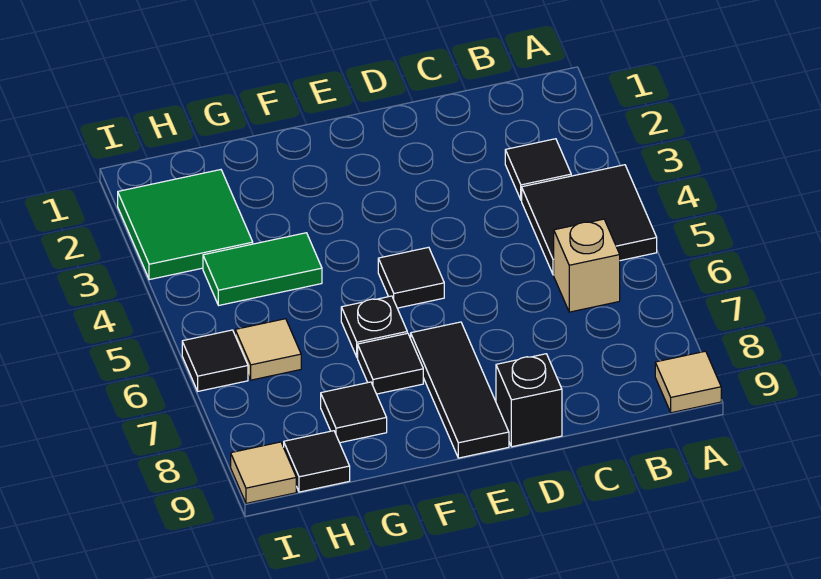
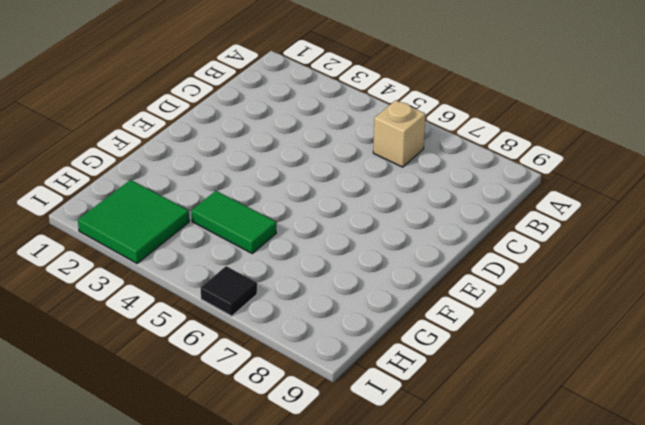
green tile G4:G5 level 1 -> green tile G4:H4 level 1
none -> black tile A4:B5 level 1
none -> tan tile A9 level 1
none -> black tile B3 level 1

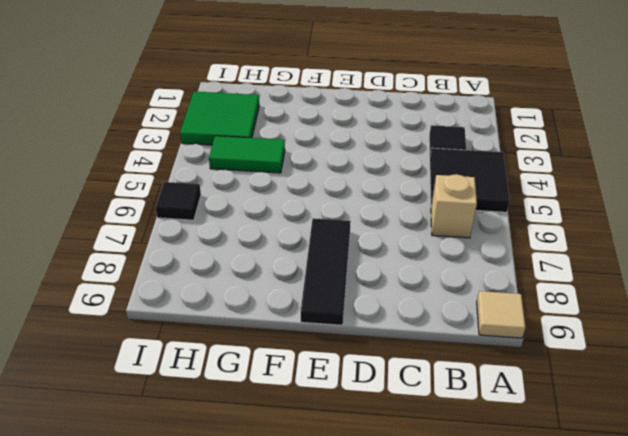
none -> black brick D9 level 1
none -> black tile E5 level 1
none -> black plate F6 level 1

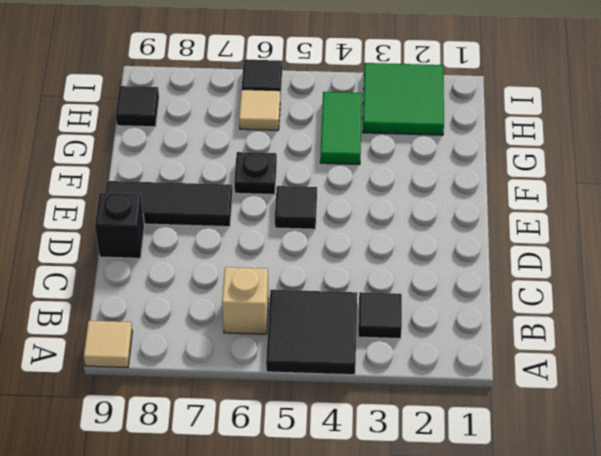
none -> black tile F7 level 1
none -> black tile G8 level 1
none -> tan tile I9 level 1

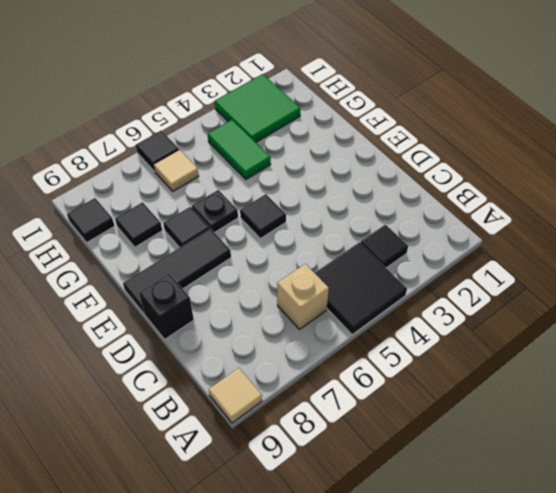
none -> tan tile I9 level 1

